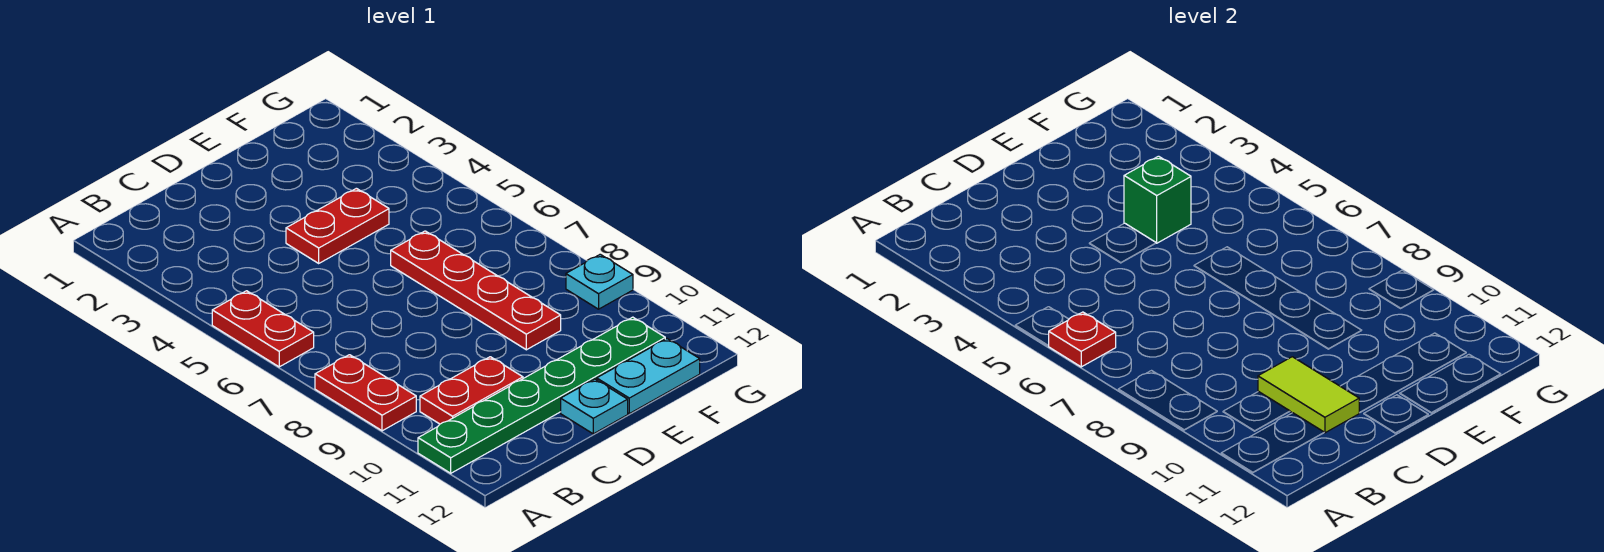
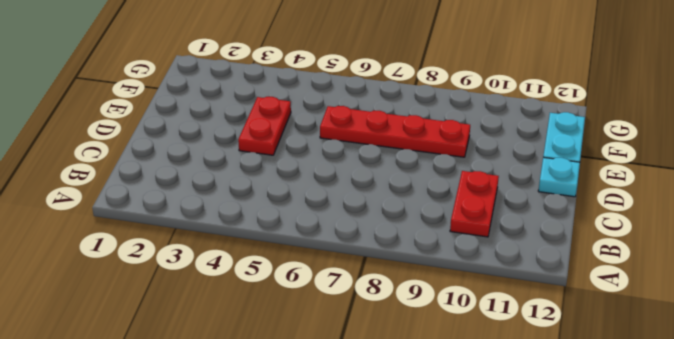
none -> red plate A5:A6 level 1
none -> red plate A8:A9 level 1
none -> green plate A11:F11 level 1

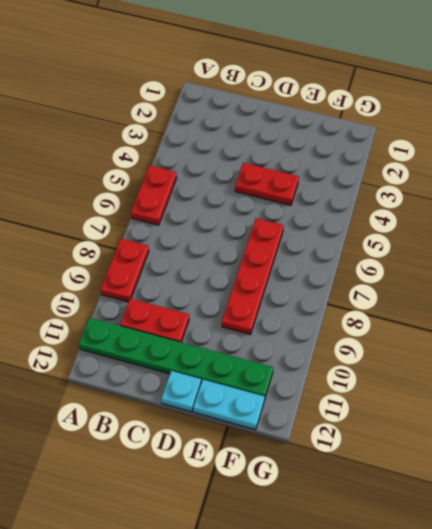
none -> cyan plate G9 level 1
none -> red plate A6 level 2
none -> lime tile C10:C11 level 2

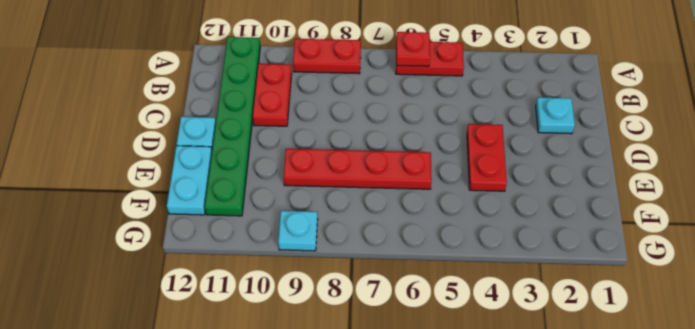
cyan plate C2 level 1 -> none
none -> lime tile C10:C11 level 2
none -> green brick E4 level 2

